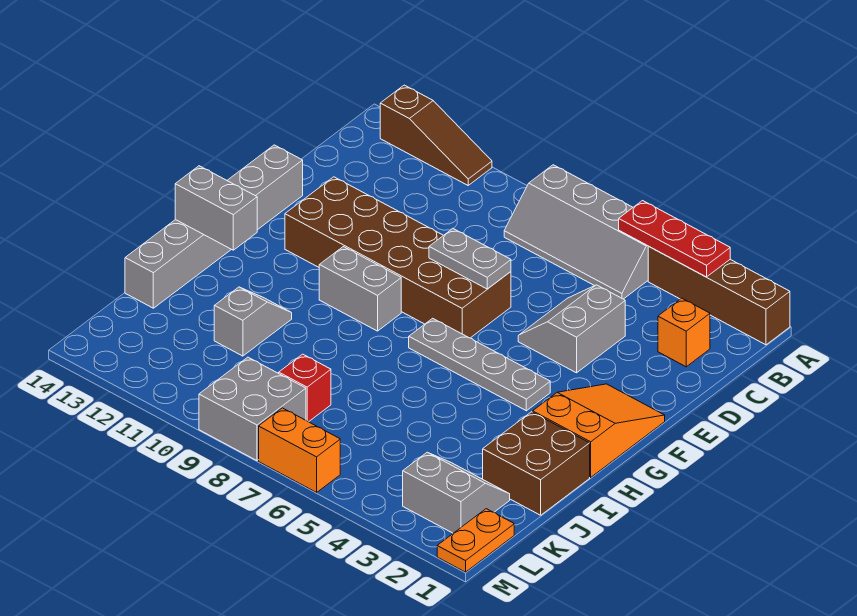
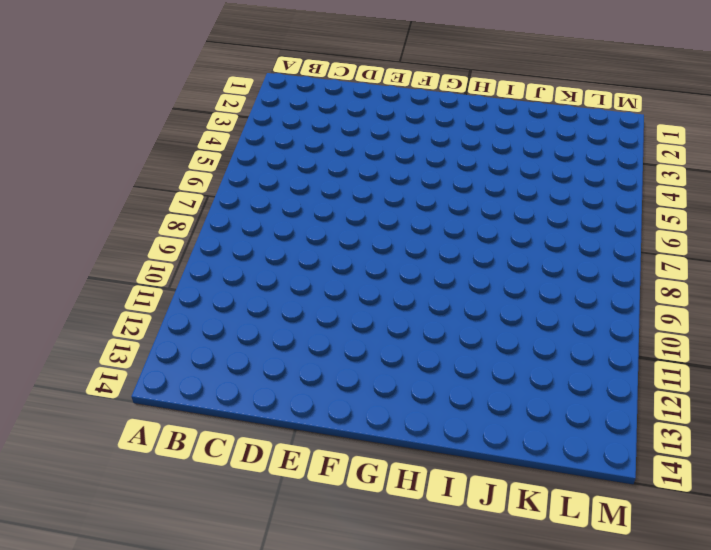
none -> brown brick A1:A4 level 1
none -> grey slope A5:B8 level 1 top A
none -> brown slope A11:A13 level 1 top 13

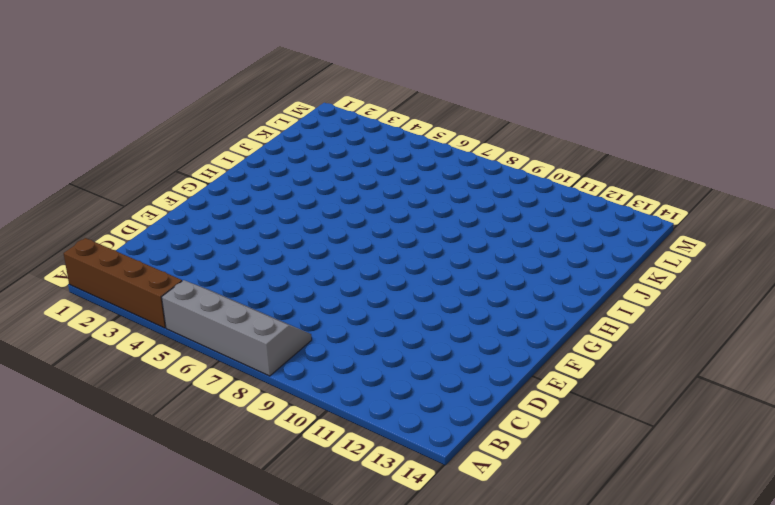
none -> brown slope A11:A13 level 1 top 13
none -> orange brick C2 level 1
none -> grey slope D4:E5 level 1 top 4

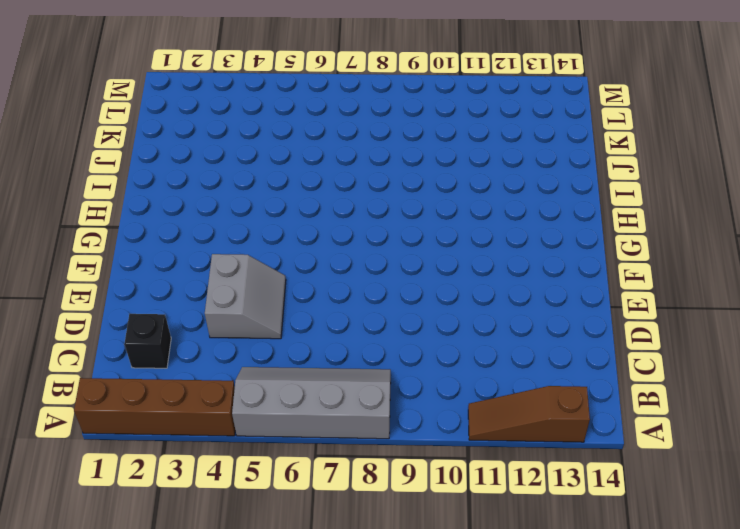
black brick C2 level 1 -> orange brick C2 level 1
none -> brown brick E7:F12 level 1
none -> grey brick E14:J14 level 1
none -> orange slope F1:H2 level 1 top H

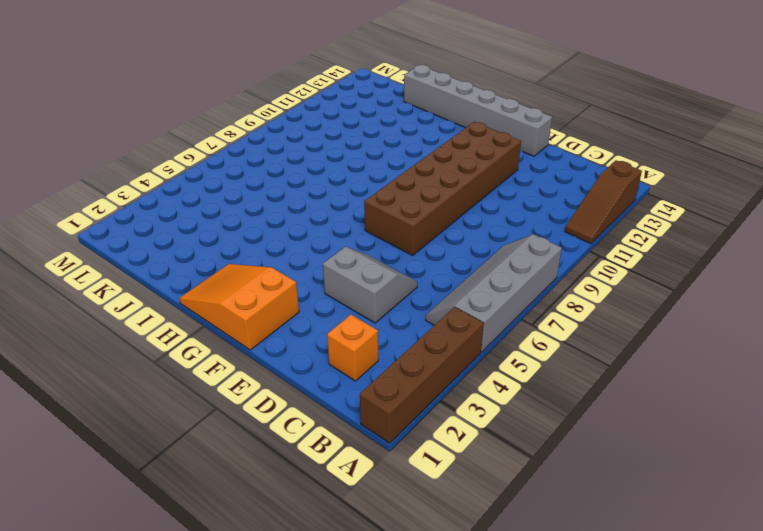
orange slope F1:H2 level 1 top F -> orange slope F1:H2 level 1 top H
none -> grey plate G4:G7 level 1
none -> grey brick G9:G10 level 1
none -> brown brick I1:J2 level 1

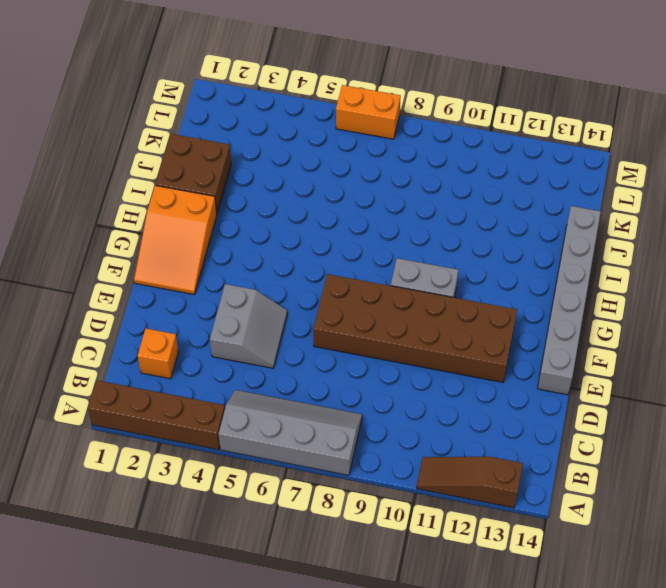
none -> grey plate G4:G7 level 1
none -> grey slope I11:J11 level 1 top J
none -> grey slope K2:L3 level 1 top L

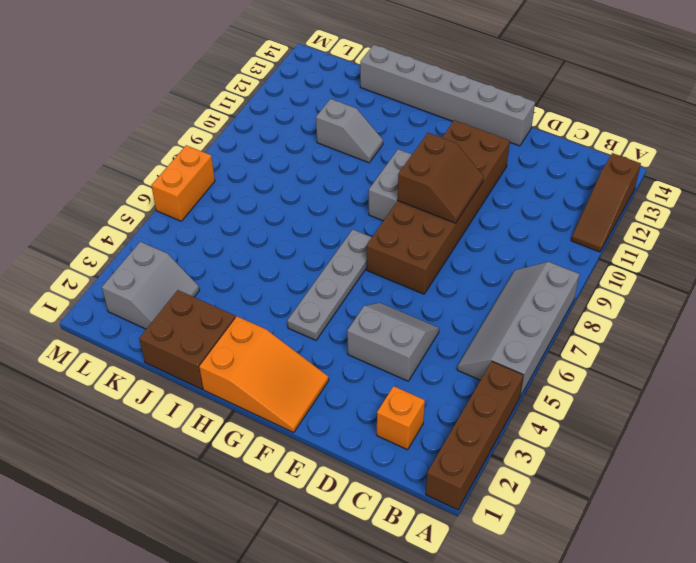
brown slope E9:F10 level 2 top F -> none
none -> red brick K8 level 1
none -> orange plate L1:M1 level 1
none -> grey brick L8:M9 level 1

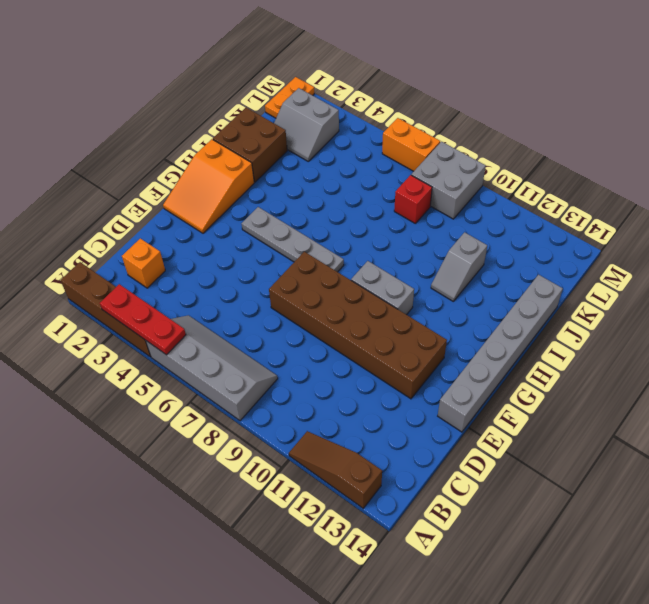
none -> grey slope D4:E5 level 1 top 4
none -> grey plate E7:E8 level 2
none -> grey brick H13:H14 level 2

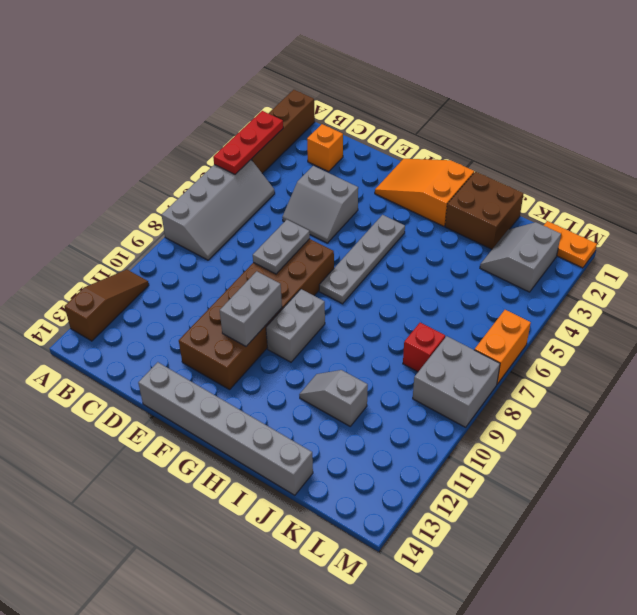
grey brick F10:F11 level 2 -> grey brick H13:H14 level 2

